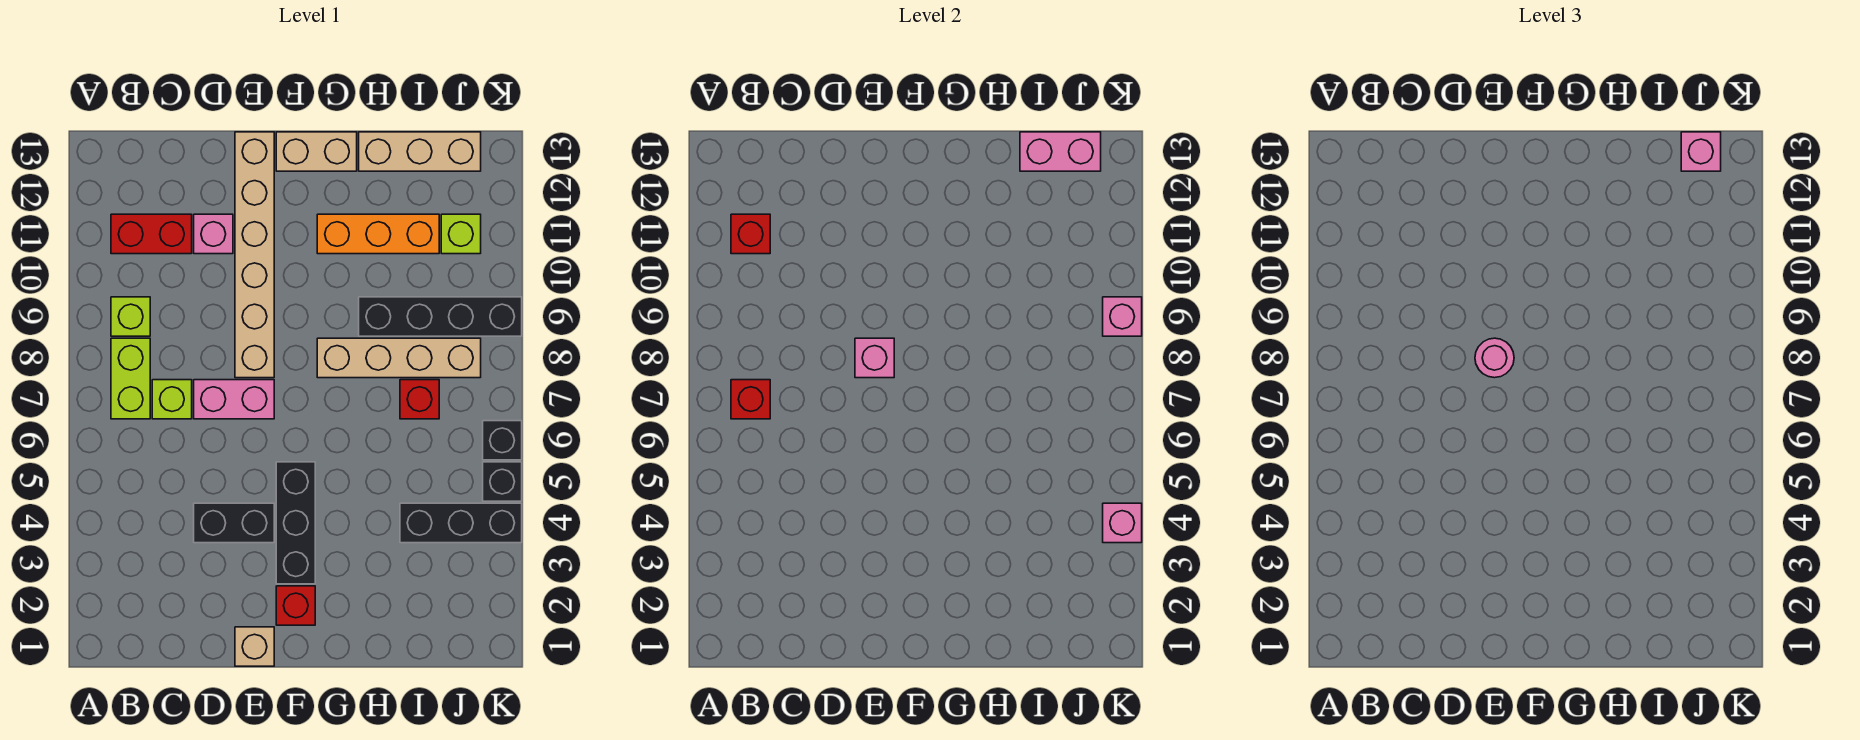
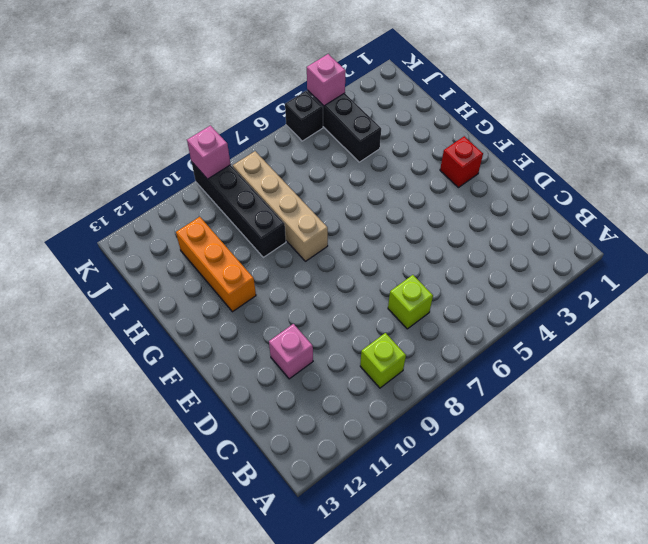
none -> lime brick B7:B8 level 1
none -> red brick B11:C11 level 1
none -> black brick D4:E4 level 1

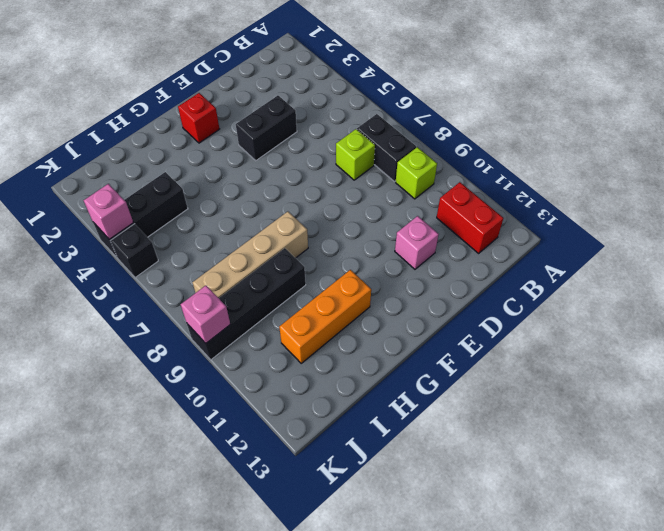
black brick B7:B8 level 1 -> lime brick B7:B8 level 1
red brick B11:B12 level 1 -> red brick B11:C11 level 1
none -> pink brick D7:E7 level 1
none -> tan brick E1 level 1
none -> tan brick E8:E13 level 1

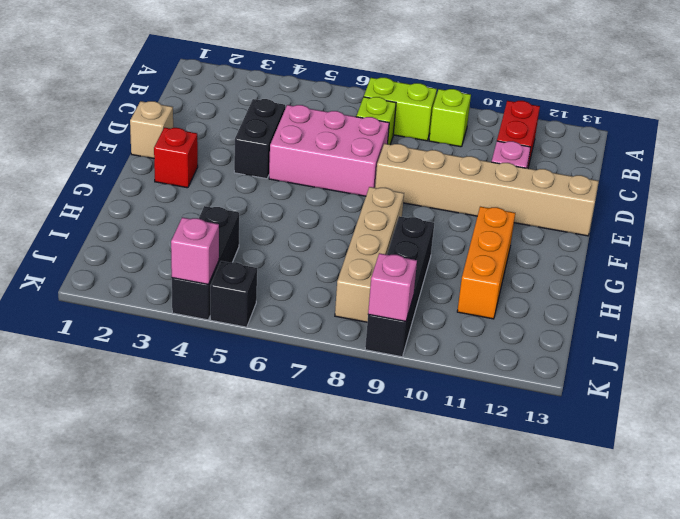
pink brick D5:E7 level 1 -> pink brick D7:E7 level 1
none -> black brick F3:F5 level 1
none -> tan brick F13:G13 level 1
none -> tan brick H13:J13 level 1

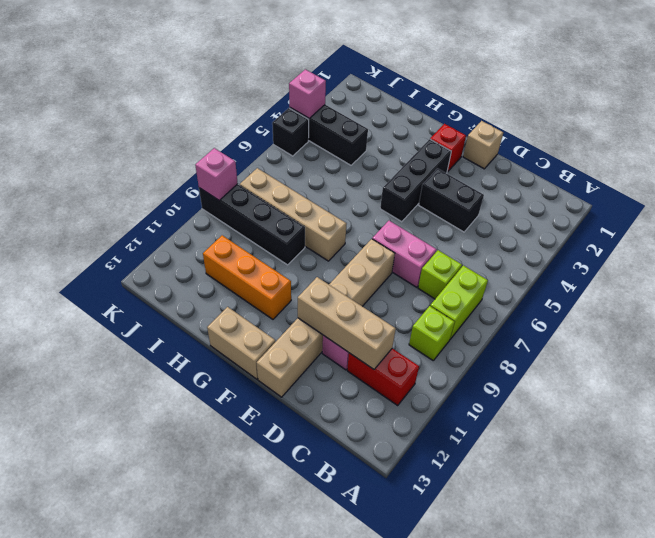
tan brick C11:E11 level 2 -> tan brick H13:J13 level 1
none -> red brick I7 level 1
none -> lime brick J11 level 1
none -> black brick K6 level 1

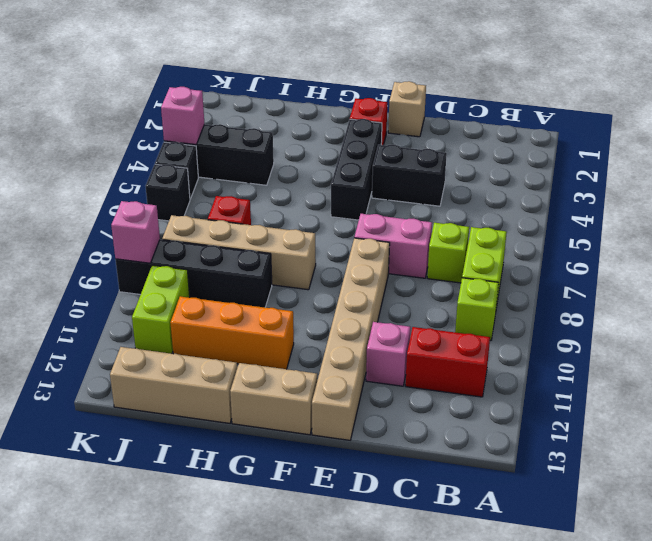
lime brick J10:J11 level 1 -> lime brick J11 level 1
none -> red brick B7 level 2
none -> red brick B11 level 2
none -> pink brick E8 level 2

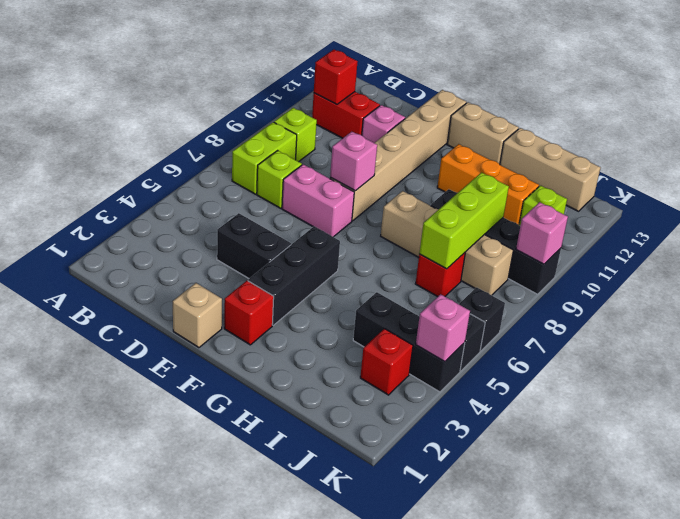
lime brick I7:I9 level 2 -> none
red brick J3 level 1 -> red brick B7 level 2
none -> pink brick I13:J13 level 2
none -> pink round brick E8 level 3
none -> pink brick J13 level 3

